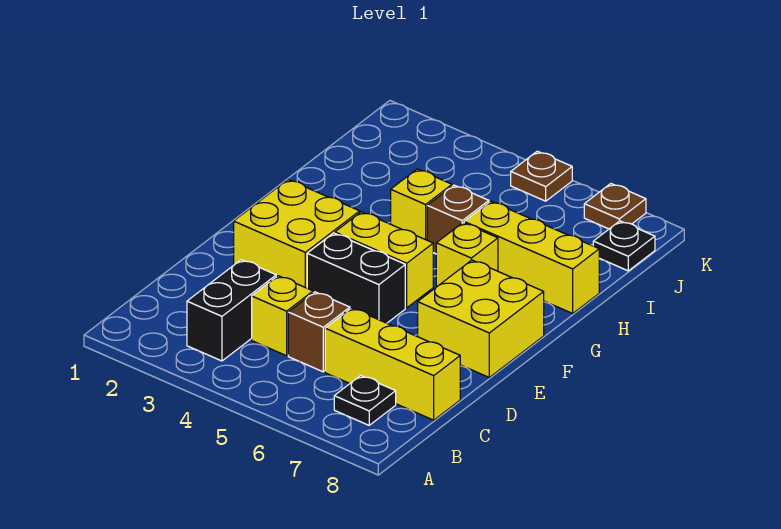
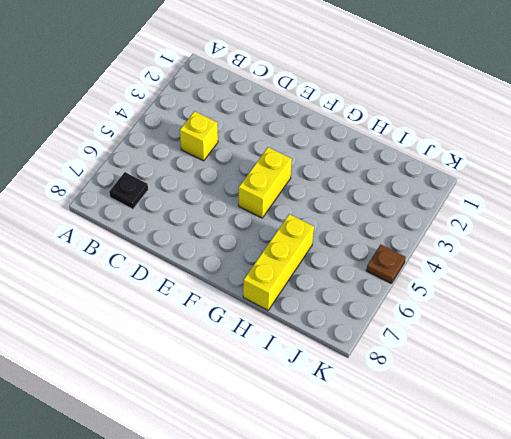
none -> black brick B3:C3 level 1
none -> brown brick C5 level 1
none -> yellow brick C6:C8 level 1

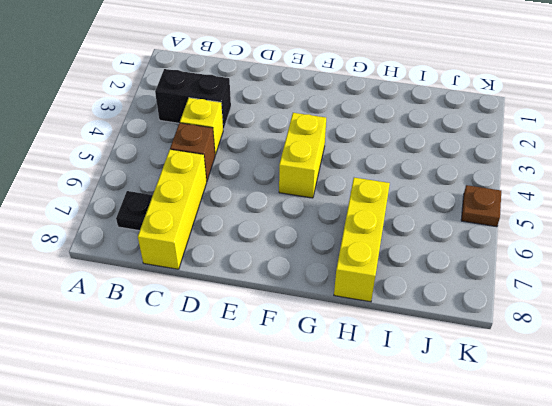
none -> yellow brick E2:F3 level 1
none -> black brick E4:E5 level 1
none -> yellow brick E7:F8 level 1

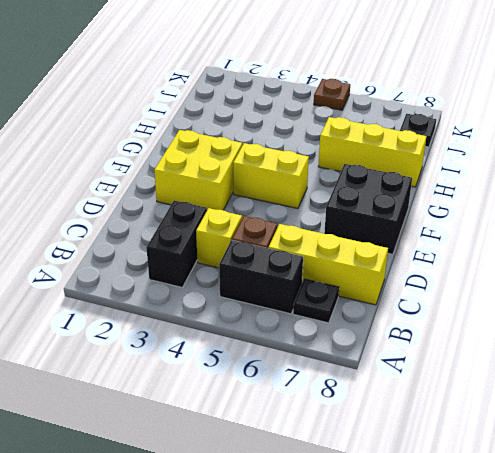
black brick B5:B6 level 1 -> black brick E4:E5 level 1
black brick E7:F8 level 1 -> yellow brick E7:F8 level 1
none -> yellow brick G6 level 1
none -> yellow brick H4 level 1
none -> brown brick H5 level 1

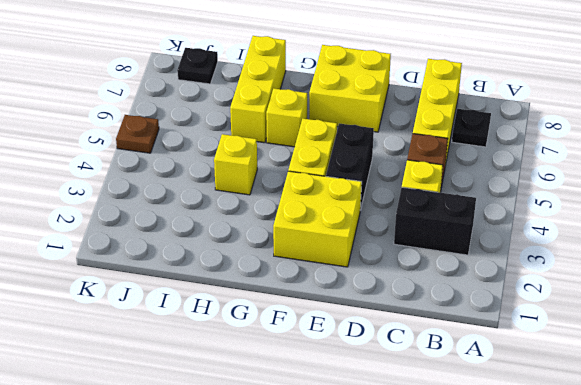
none -> brown brick H5 level 1
none -> brown plate K7 level 1

